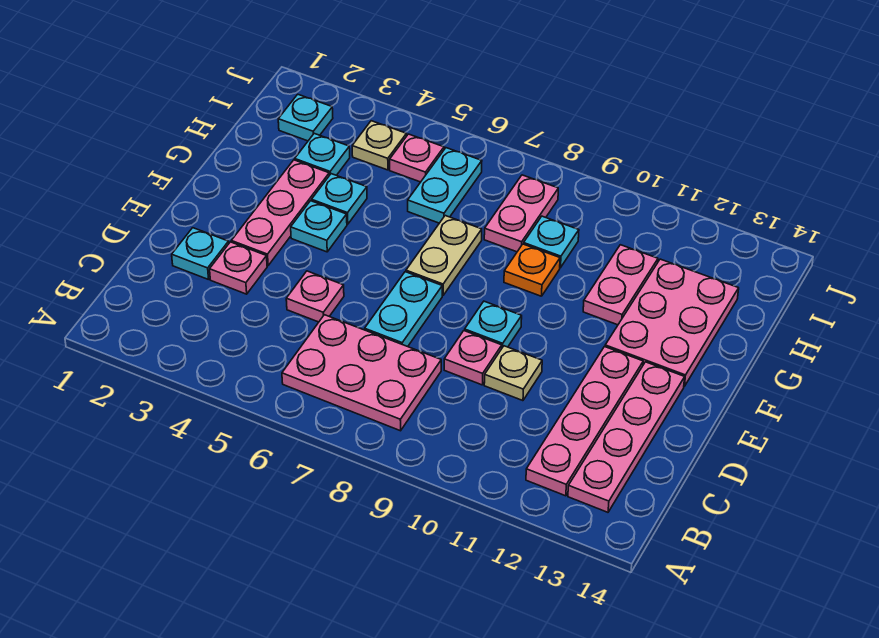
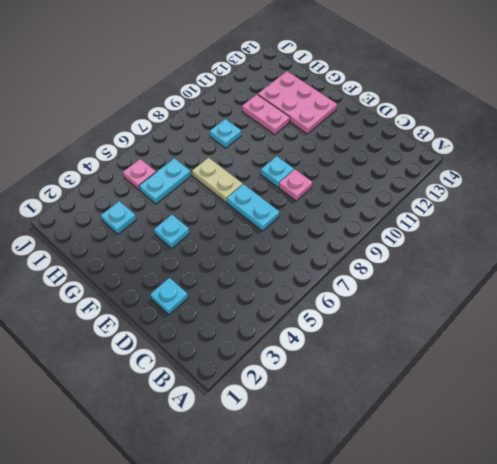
cyan plate H5:H6 level 1 -> cyan plate H6:I6 level 1
none -> pink plate B6:C8 level 1
none -> pink plate B12:E12 level 1
none -> pink plate B13:E13 level 1

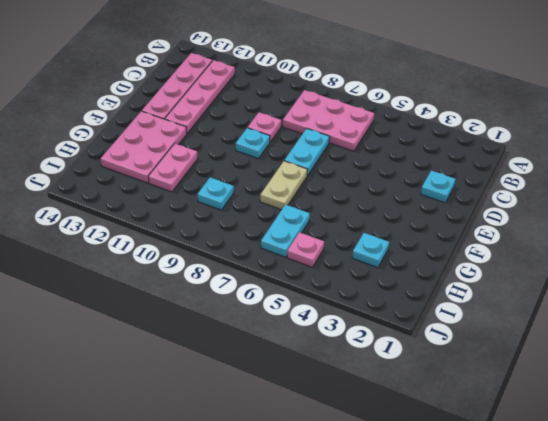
none -> pink plate D3 level 1
none -> pink plate D5 level 1
none -> tan plate D10 level 1

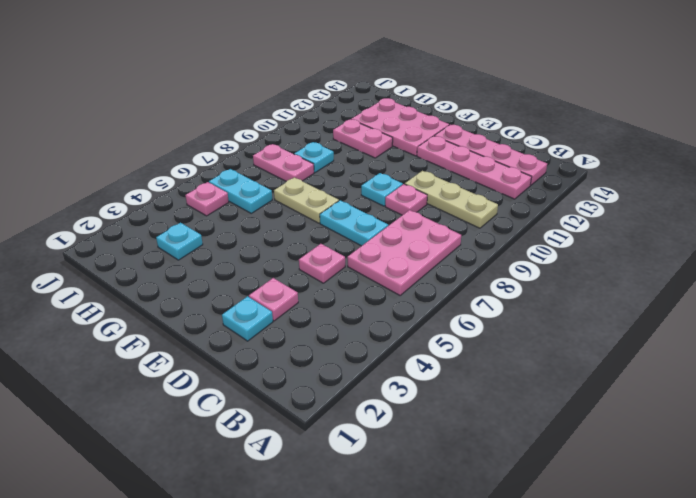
tan plate B10:D10 level 1 -> tan plate D10 level 1
none -> pink plate E3:G3 level 1
none -> cyan plate F4 level 1
none -> cyan plate G4 level 1

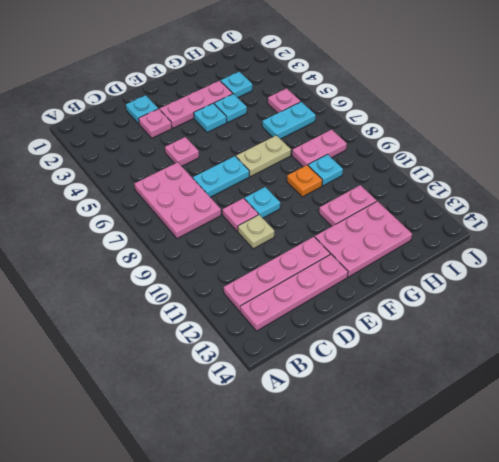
none -> cyan plate I2 level 1
none -> tan plate I4 level 1

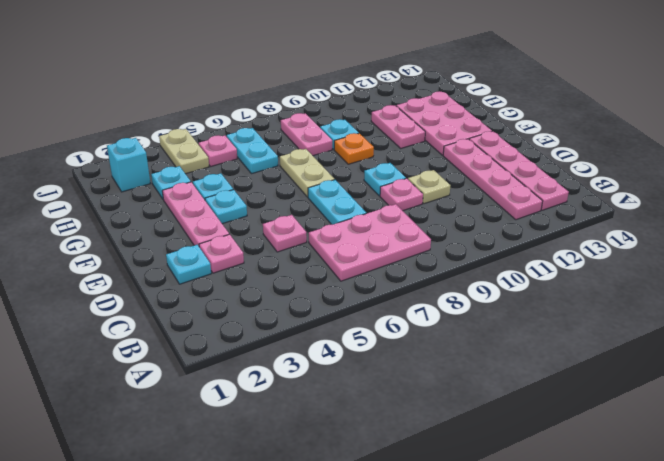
cyan brick I2 level 1 -> cyan plate I2 level 1
tan plate I4:J4 level 1 -> tan plate I4 level 1

